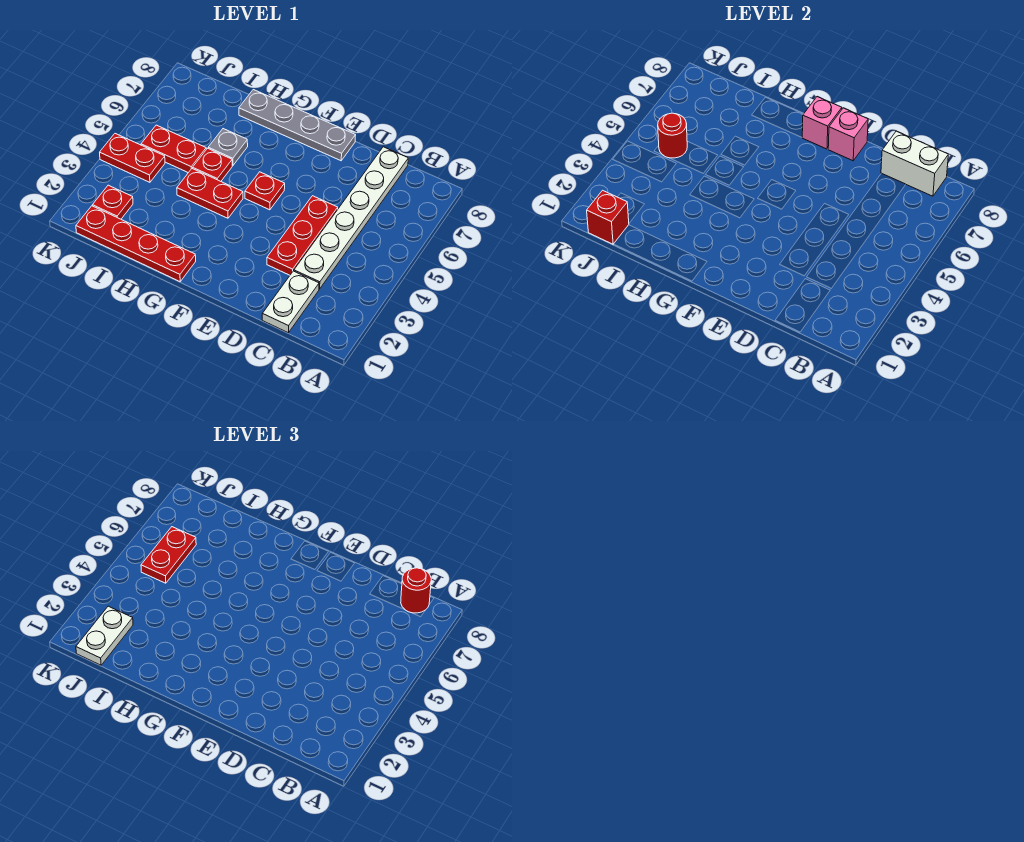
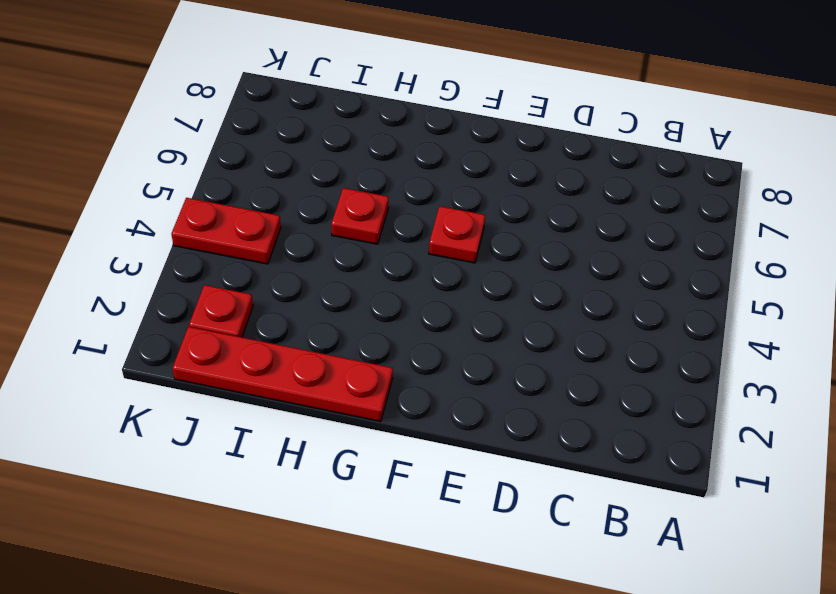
none -> white plate C1:C2 level 1
none -> white plate C3:C8 level 1
none -> red plate D3:D5 level 1

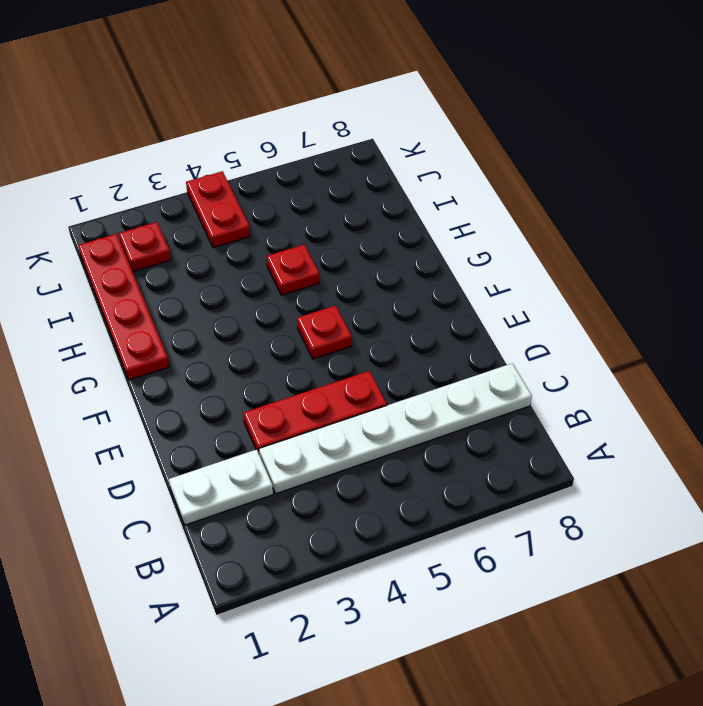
none -> grey plate E8:H8 level 1
none -> red plate G4:H4 level 1
none -> grey plate H6 level 1

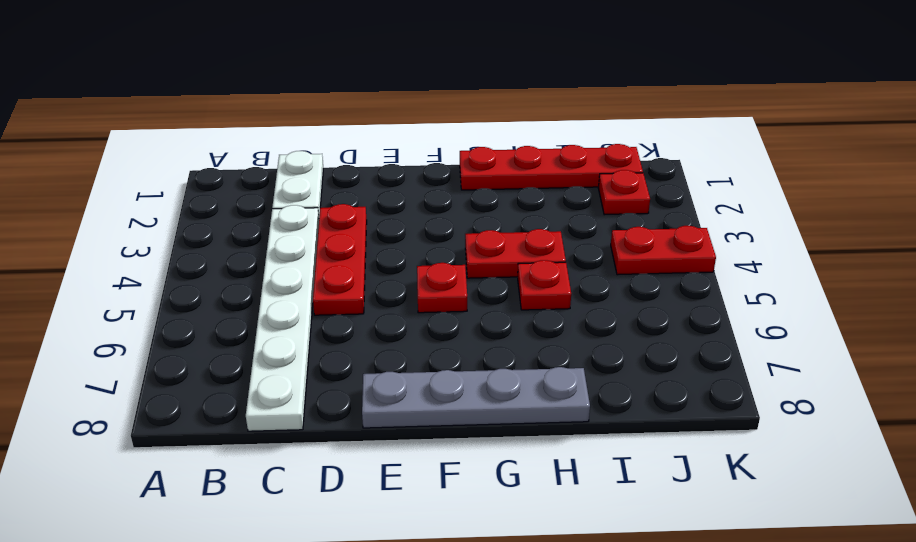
none -> grey plate H6 level 1
none -> red plate I5:J5 level 1
none -> white brick B8:C8 level 2

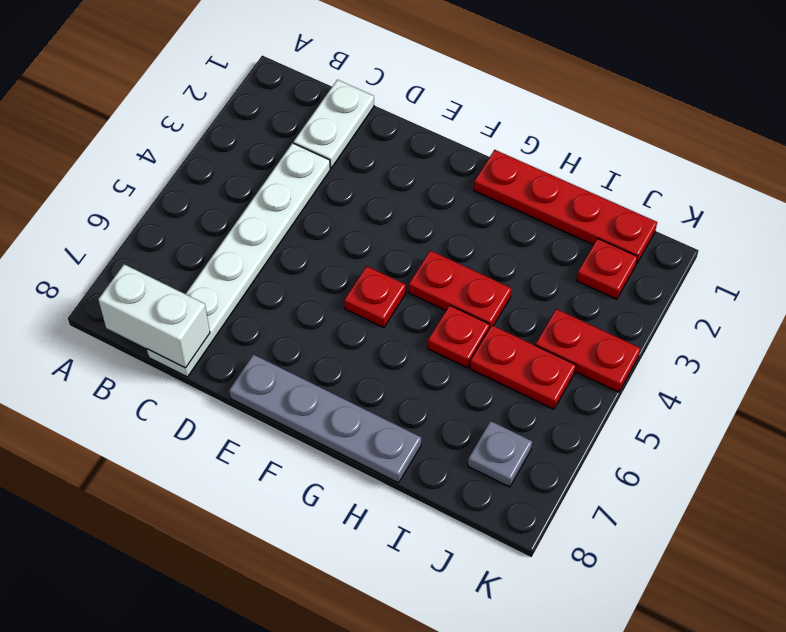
grey plate J7 level 1 -> grey plate H6 level 1
none -> red plate D3:D5 level 1
none -> pink brick E8 level 2
none -> pink brick F8 level 2

